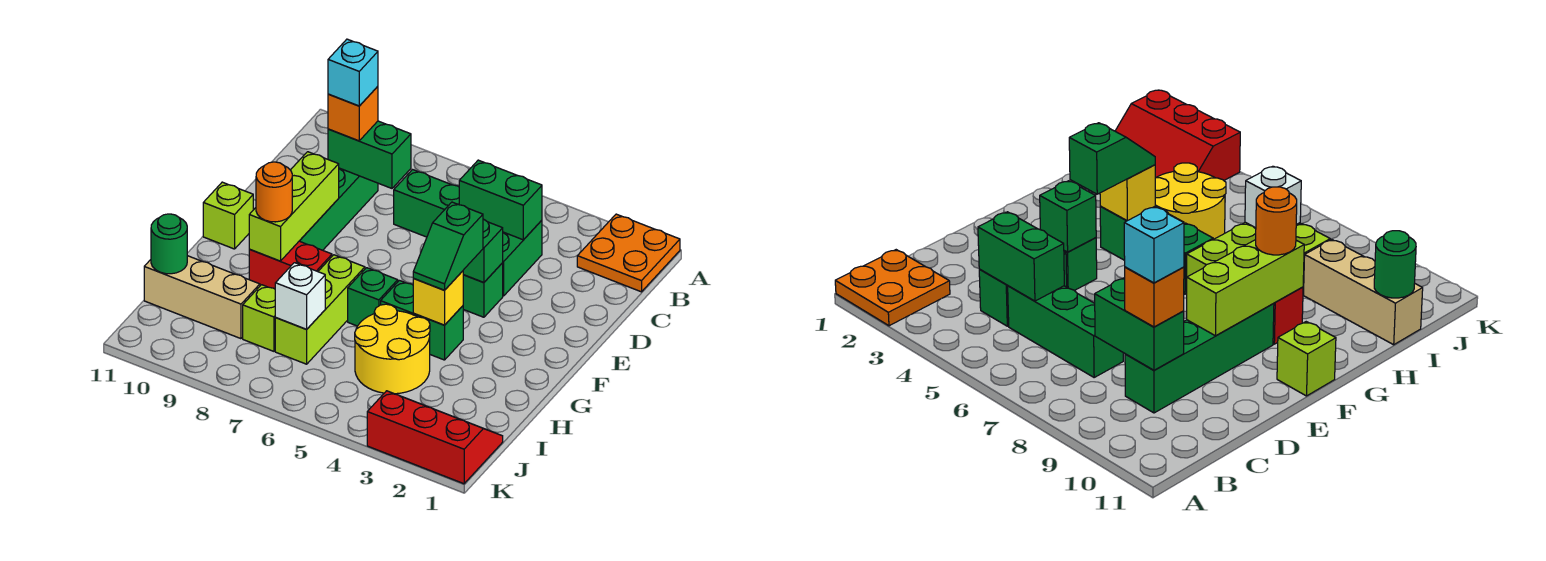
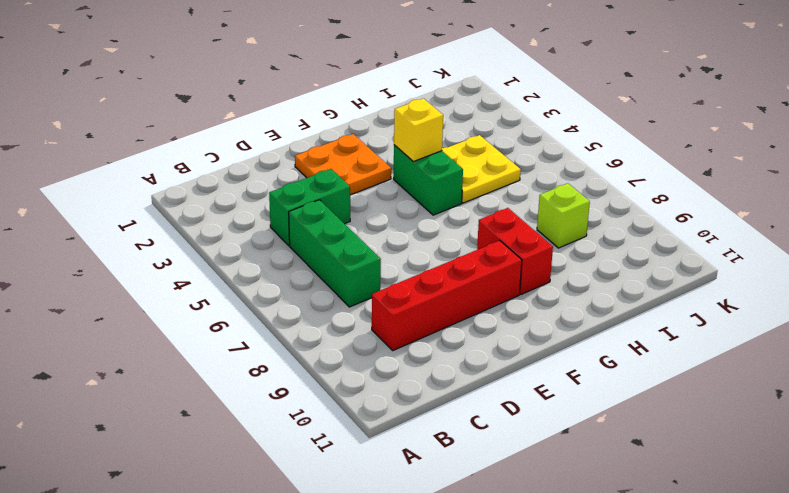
red brick C9:F9 level 1 -> green brick C9:F9 level 1
orange plate E2:F3 level 1 -> orange plate A1:B2 level 1
yellow plate H4:I5 level 1 -> yellow round brick H4:I5 level 1
none -> green brick E4 level 1
none -> lime brick F11 level 1
none -> green brick G6 level 1

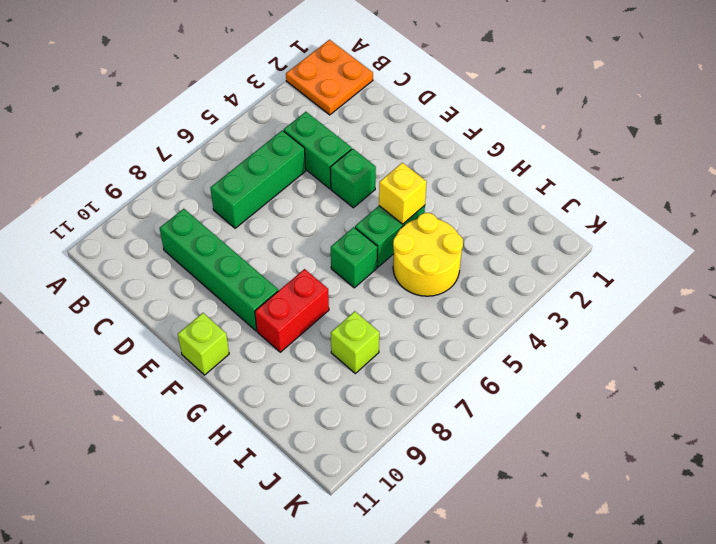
none -> lime brick G7:I7 level 1
none -> tan brick I9:I11 level 1
none -> red slope J1:K3 level 1 top K

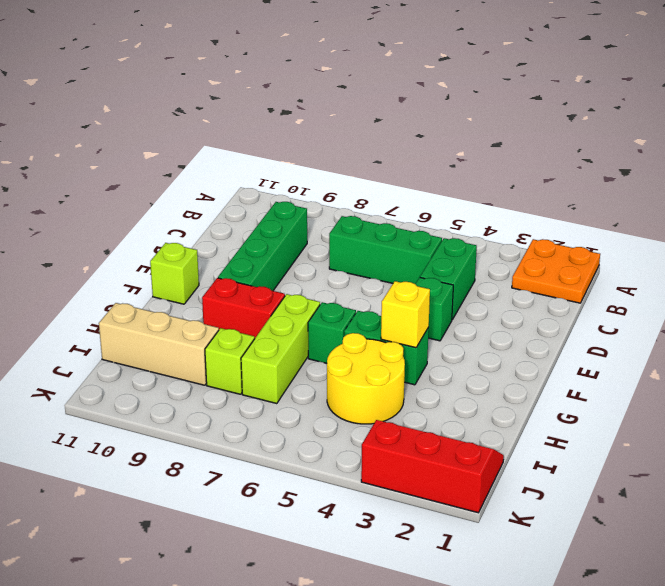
none -> green brick C4:C5 level 2
none -> green brick C8:C9 level 2
none -> green brick E4 level 2

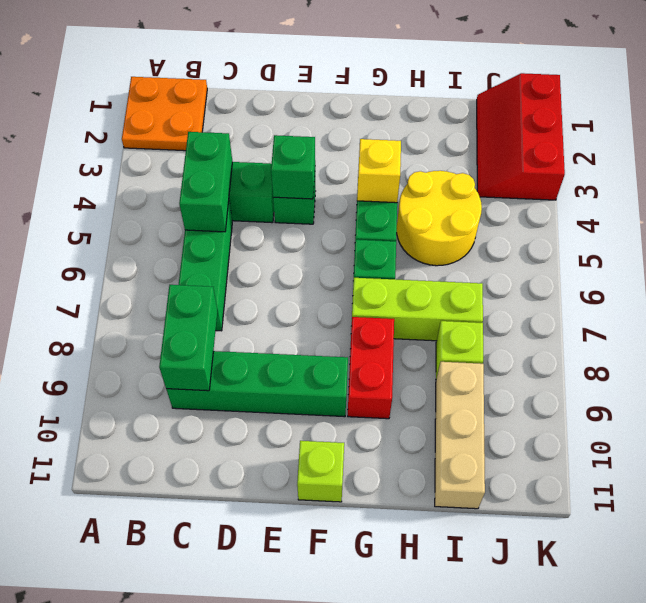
none -> lime brick E9:G9 level 2
none -> white brick I7 level 2
none -> green round brick I11 level 2

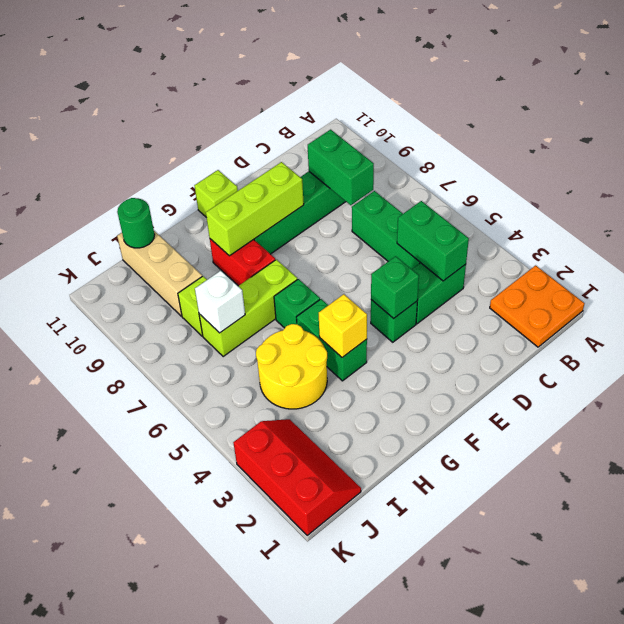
none -> orange brick C9 level 3
none -> green slope F4:G4 level 3 top F
none -> orange round brick G9 level 3

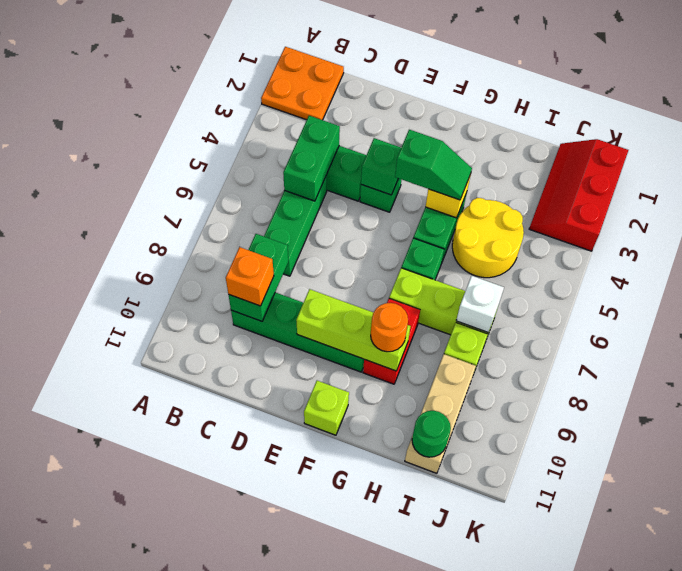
none -> cyan brick C9 level 4

